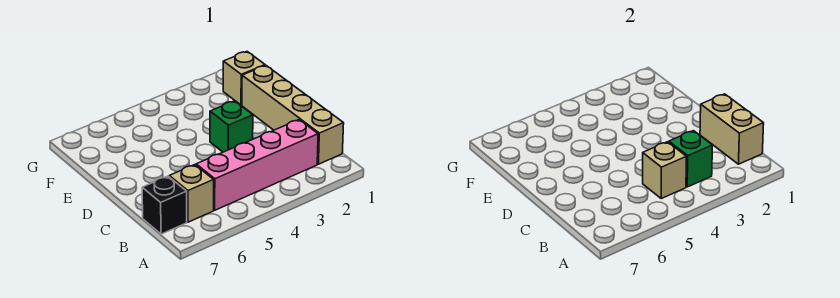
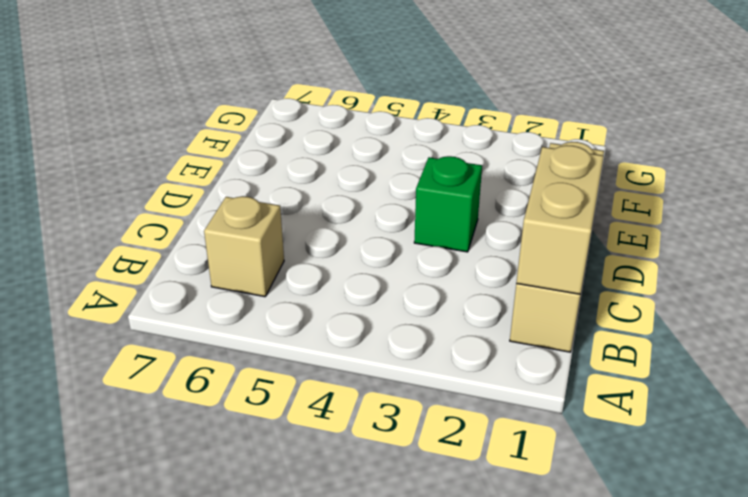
none -> pink brick B2:B5 level 1
none -> black brick B7 level 1

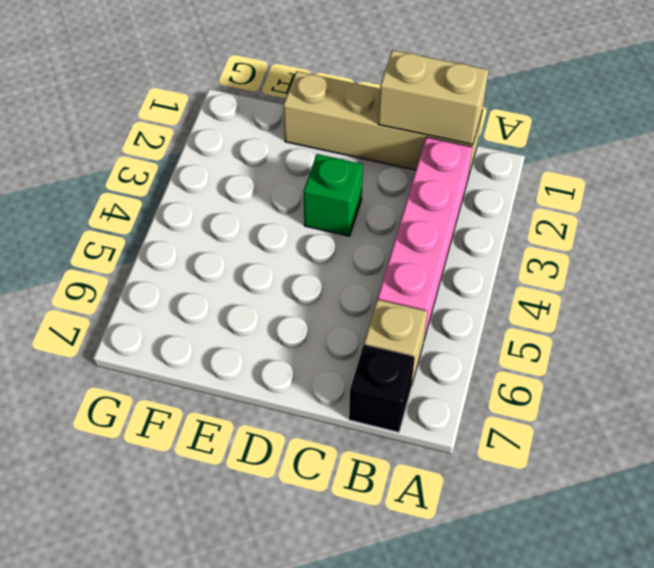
none -> tan brick F1 level 1
none -> green brick B3 level 2

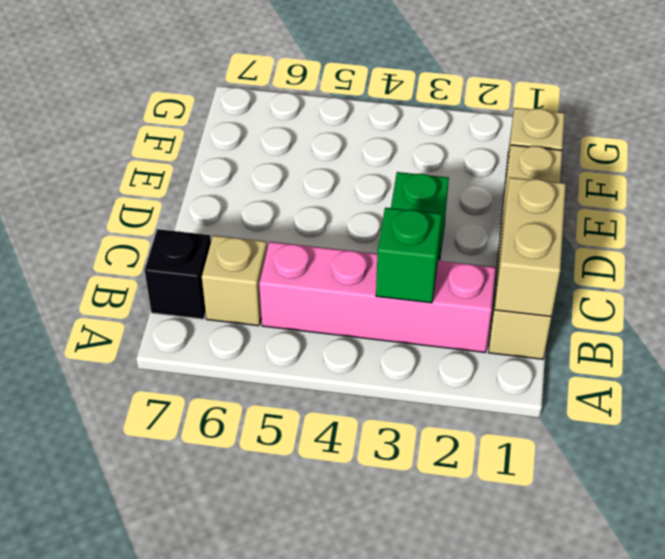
none -> tan brick B4 level 2

